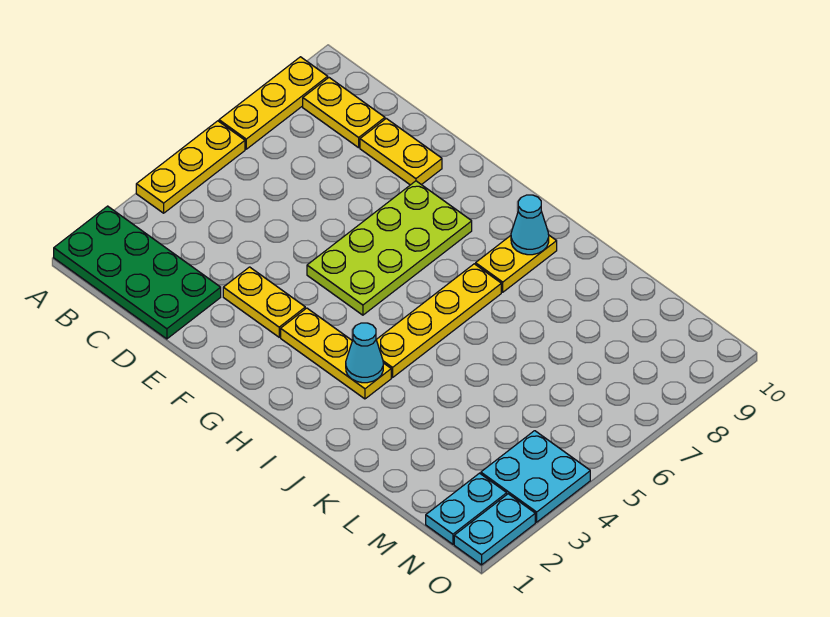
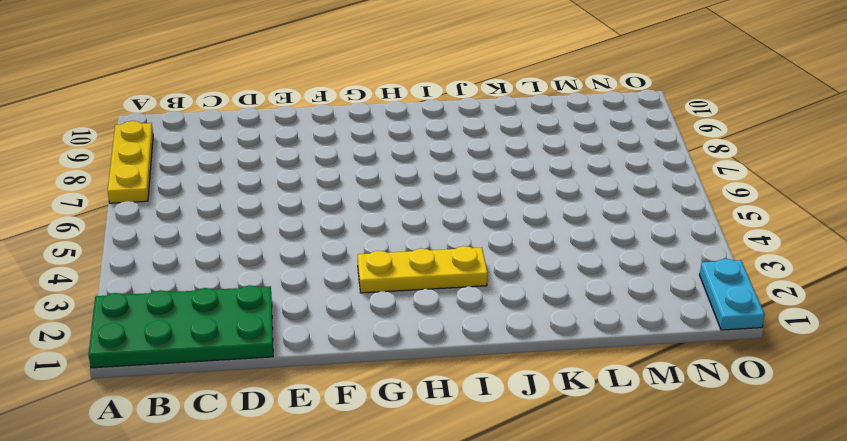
none -> yellow plate A4:A6 level 1
none -> yellow plate B9:C9 level 1
none -> yellow plate D9:E9 level 1

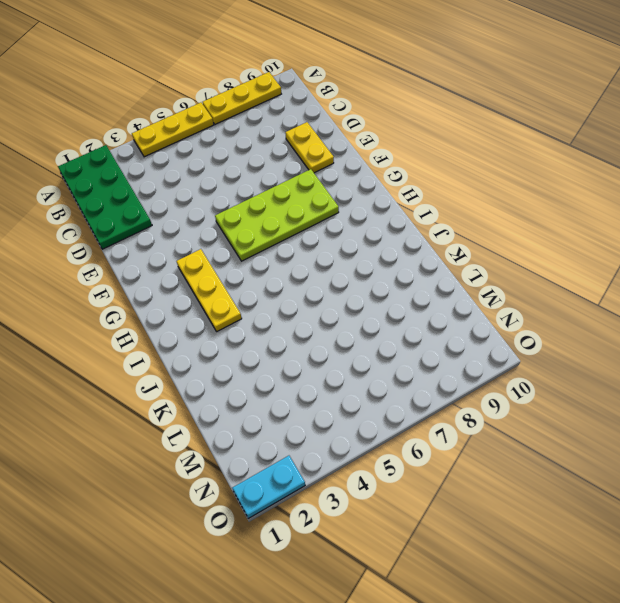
none -> yellow plate B9:C9 level 1
none -> yellow plate E3:F3 level 1
none -> yellow plate I4:I7 level 1

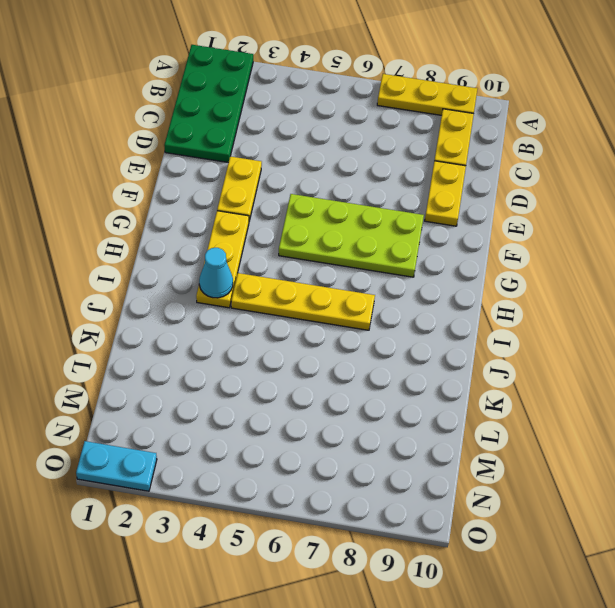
none -> yellow plate A4:A6 level 1
none -> yellow plate I8:I9 level 1
none -> cyan plate N1:N2 level 1

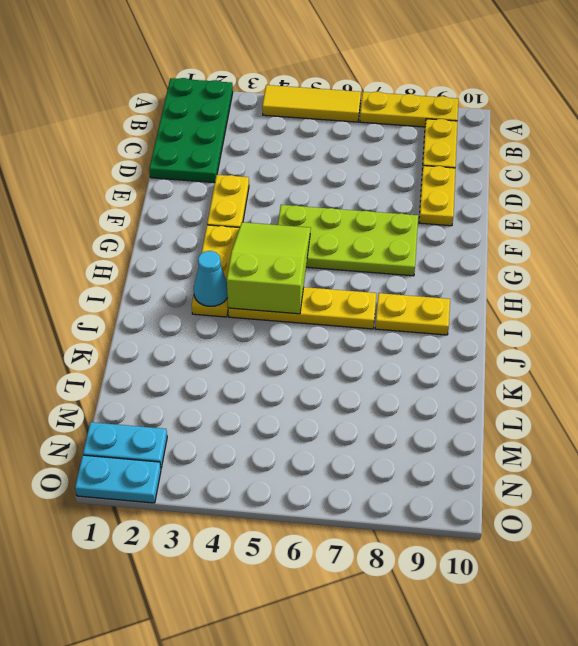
yellow tile A4:A6 level 1 -> yellow plate A4:A6 level 1
lime slope G4:I5 level 2 top I -> none
none -> cyan plate N3:O4 level 1
none -> cyan cone I9 level 2

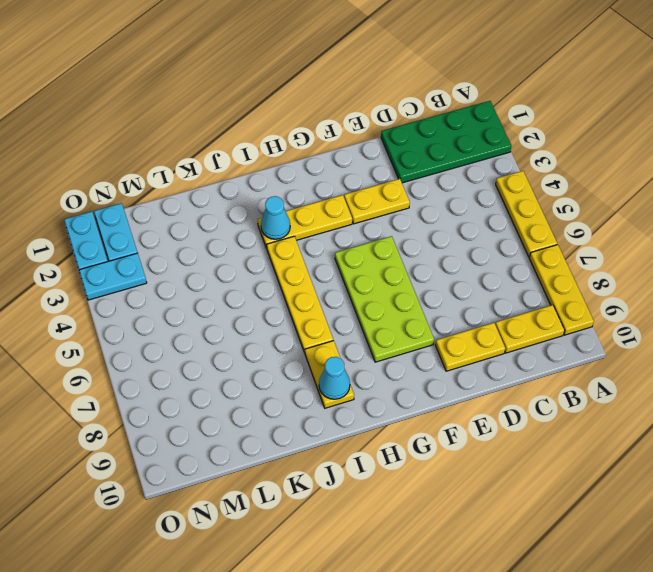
cyan plate N3:O3 level 1 -> cyan plate N3:O4 level 1

